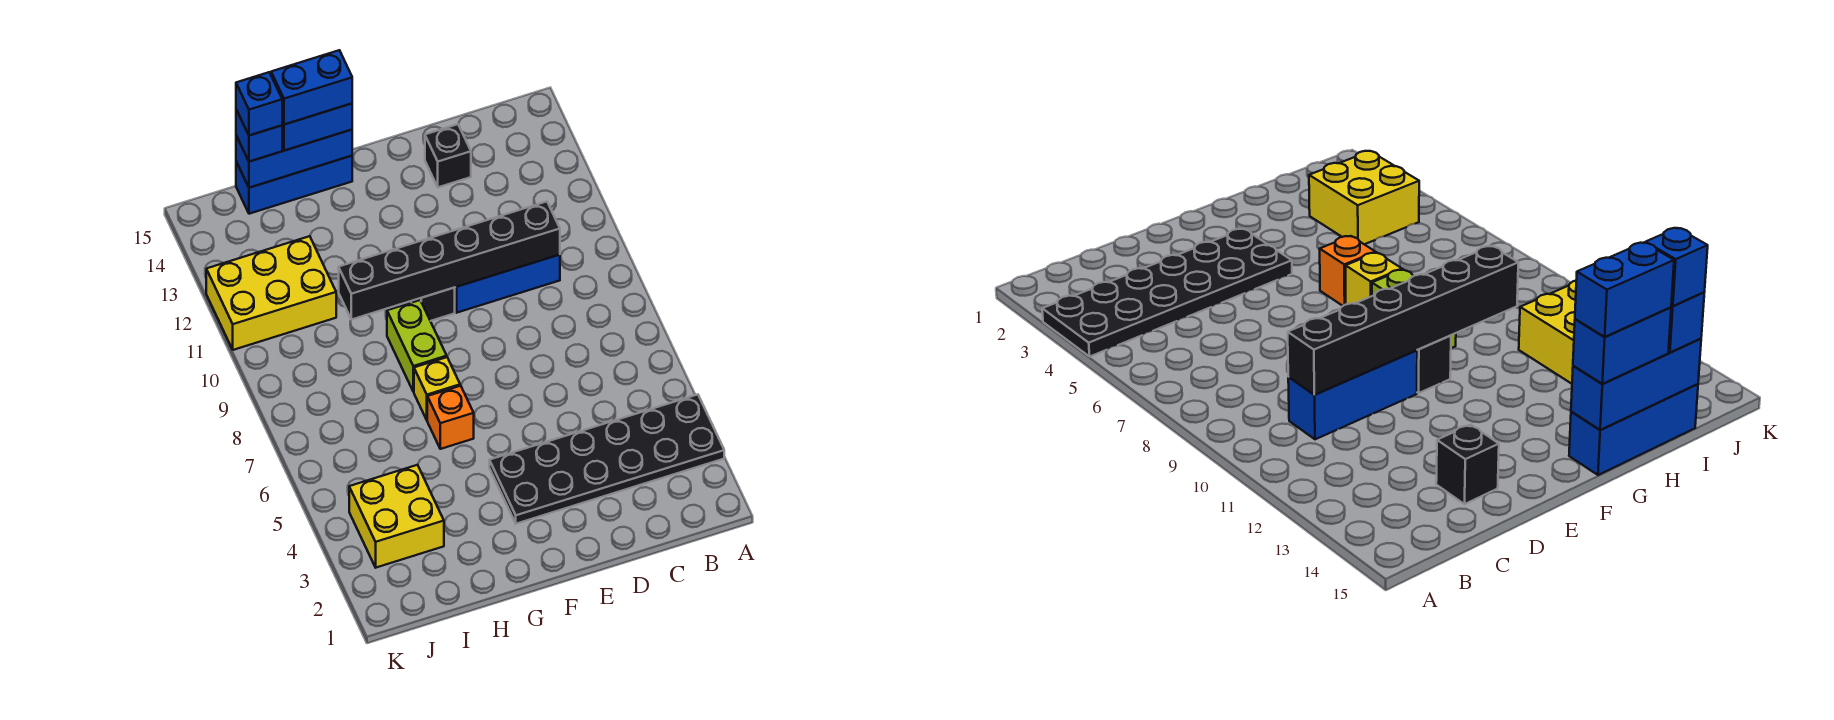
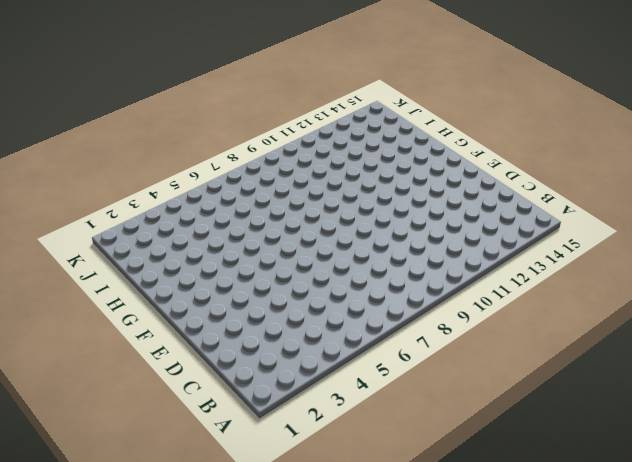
none -> black plate A3:F4 level 1
none -> blue brick C10:E10 level 1
none -> black brick D14 level 1

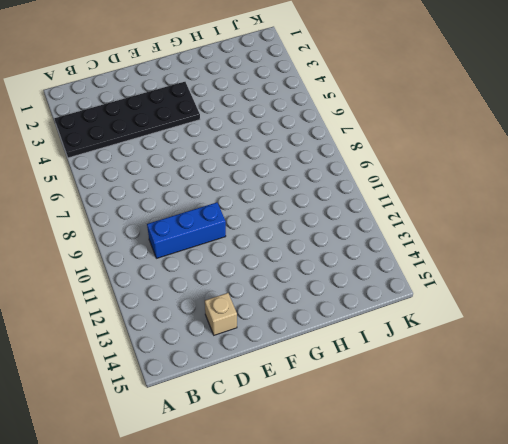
tan brick D14 level 1 -> black brick D14 level 1
none -> black brick F10 level 1
none -> orange brick G6 level 1
none -> yellow brick G7 level 1

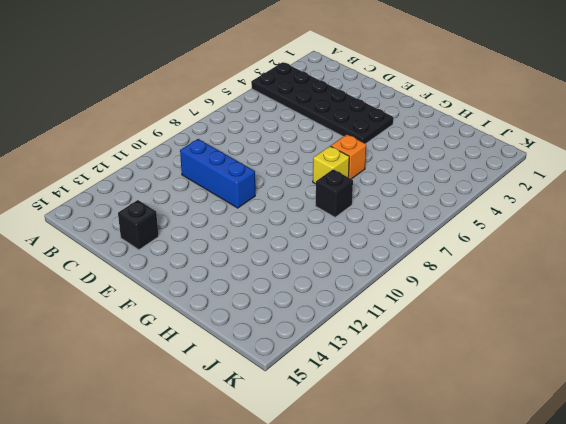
black brick H8 level 1 -> black brick F10 level 1
none -> lime brick G8:G9 level 1
none -> blue brick G15:I15 level 1
none -> yellow brick I3:J4 level 1

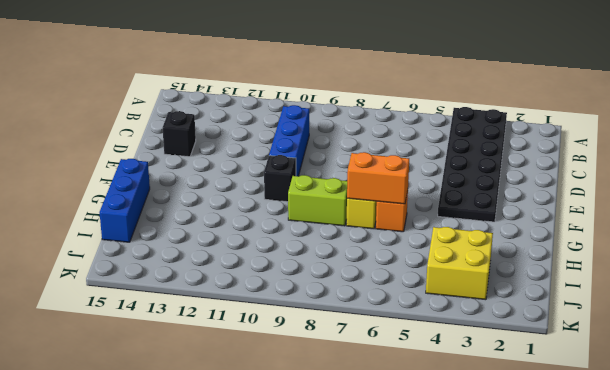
orange brick G6:G7 level 2 -> none
none -> yellow brick I11:K12 level 1
none -> black brick C10:H10 level 2
none -> blue brick G15:I15 level 2

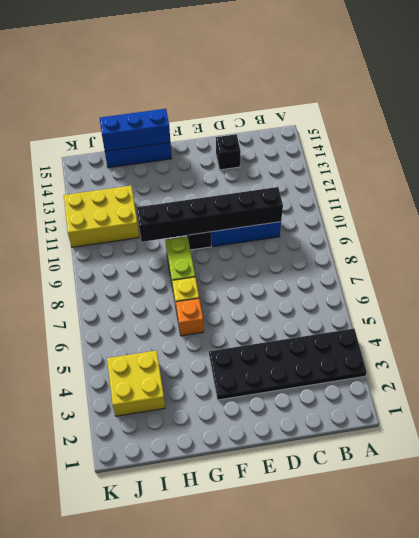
none -> blue brick G15:H15 level 3
none -> blue brick I15 level 3
none -> blue brick G15:H15 level 4

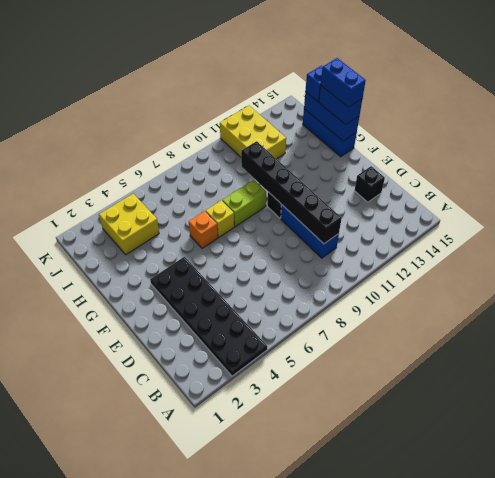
none -> blue brick I15 level 4

